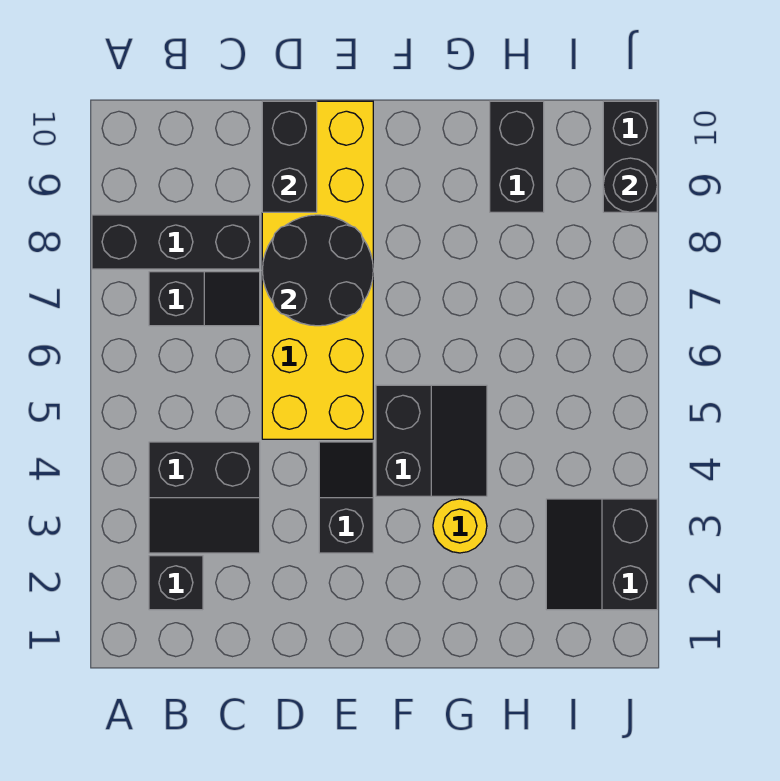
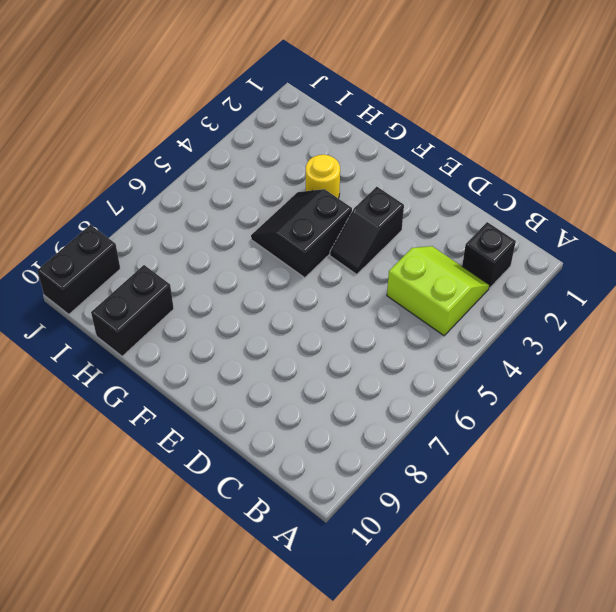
lime slope B3:C4 level 1 top 4 -> black slope B3:C4 level 1 top 4
none -> black brick A8:C8 level 1
none -> black slope B7:C7 level 1 top B
none -> yellow brick D5:E10 level 1

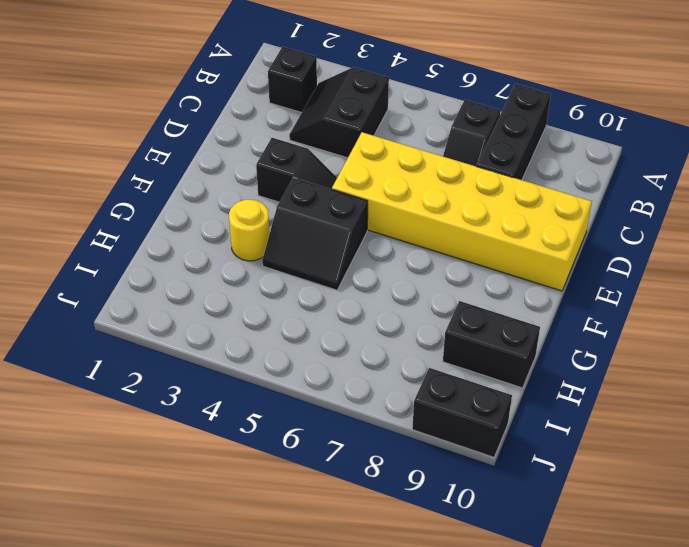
none -> black slope I2:J3 level 1 top J
none -> black round brick D7:E8 level 2
none -> black brick D9:D10 level 2

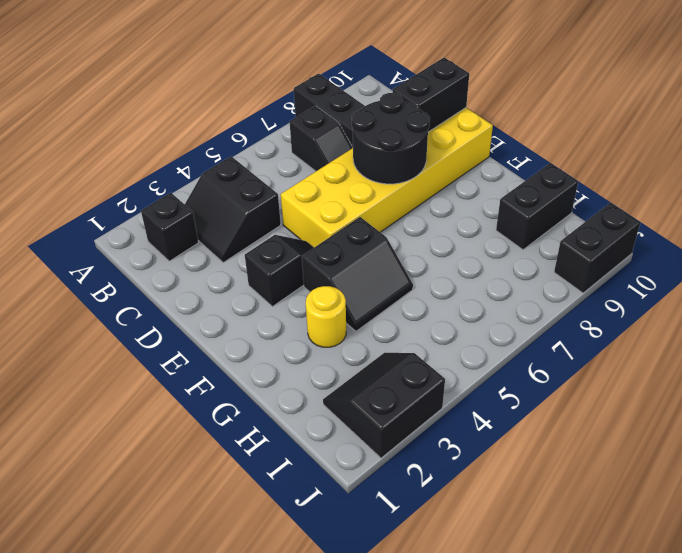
none -> black round brick J9 level 2

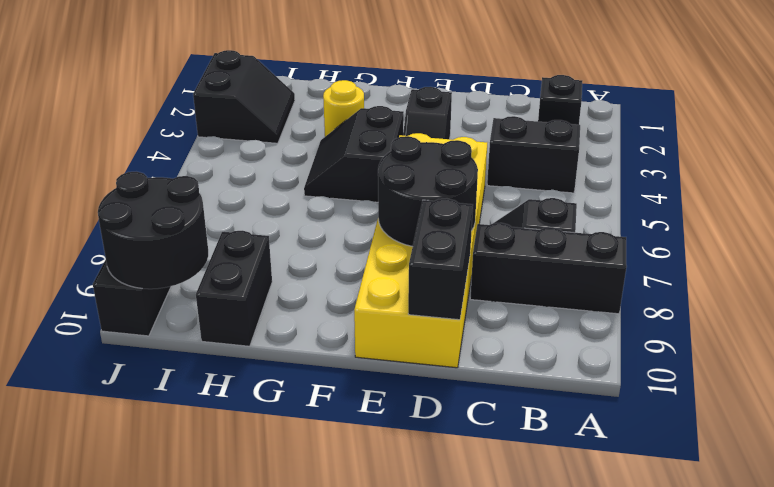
black round brick I9:J10 level 2 -> black round brick J9 level 2

